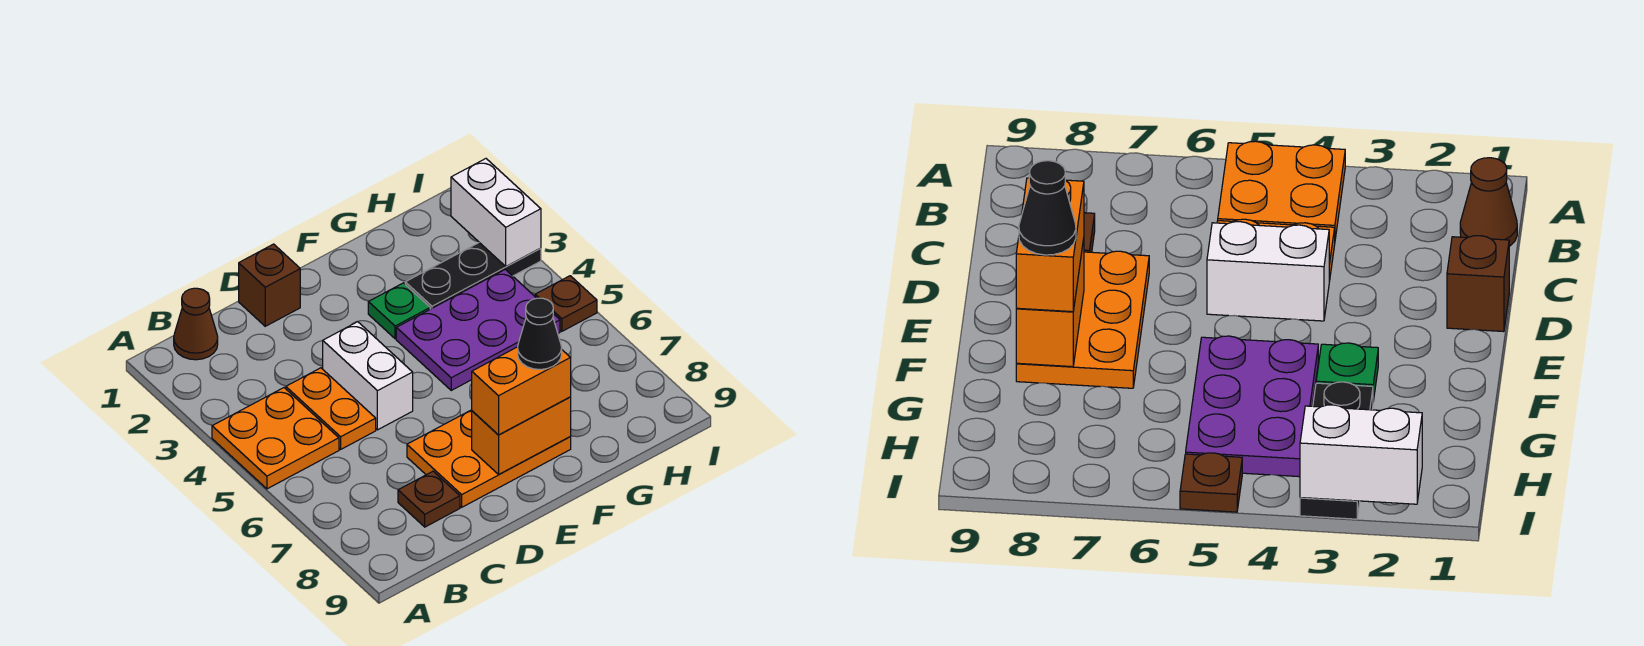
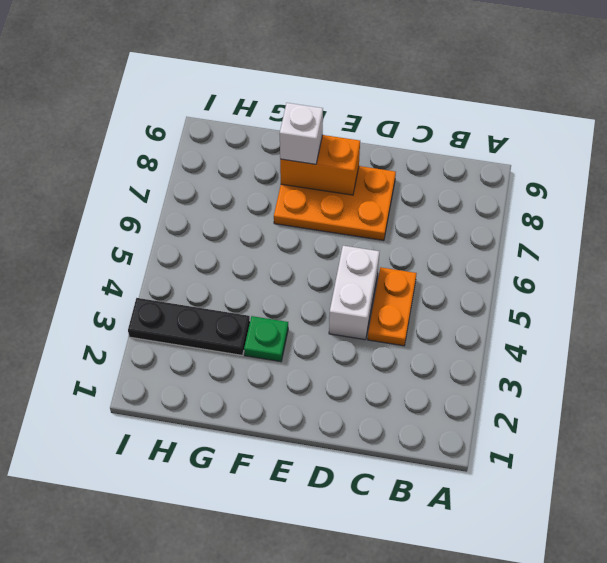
white brick F8 level 3 -> orange brick E8:F8 level 3
none -> orange plate A4:B5 level 1
none -> brown cone B1 level 1
none -> brown plate C8 level 1

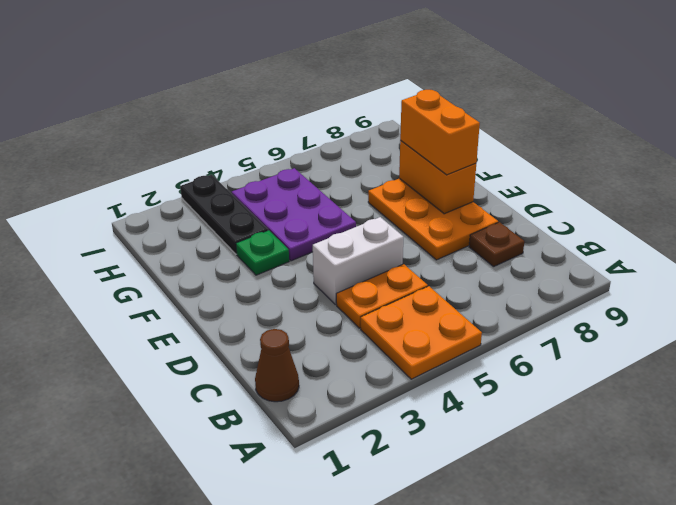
none -> brown brick D1 level 1
none -> brown plate I5 level 1
none -> white brick I2:I3 level 2

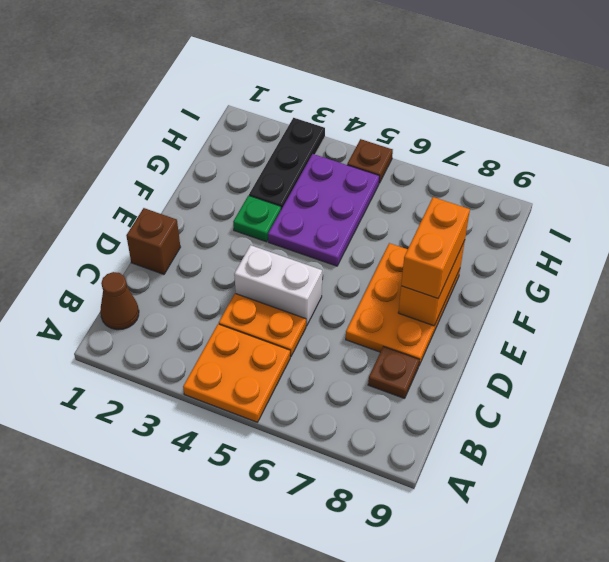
none -> white brick I2:I3 level 2
none -> black cone F8 level 4

